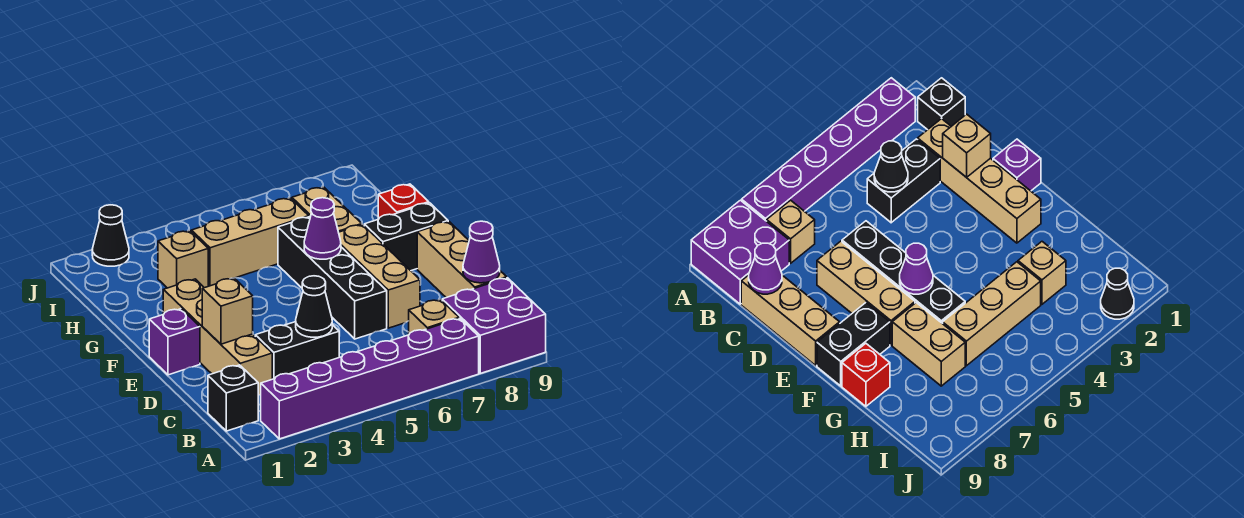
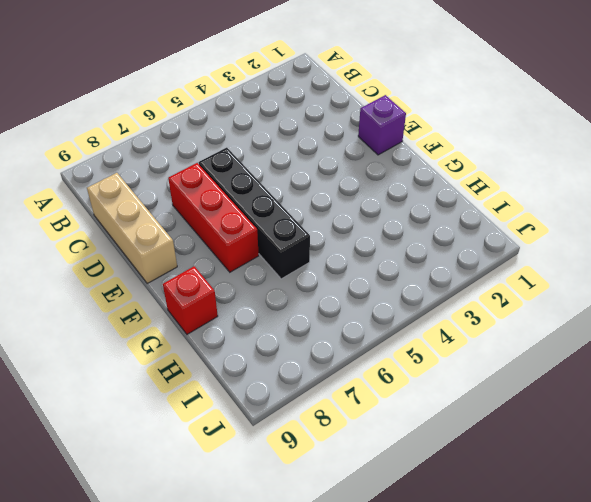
red brick D7:F7 level 1 -> tan brick D7:F7 level 1
none -> purple brick A2:A7 level 1
none -> purple brick A8:B9 level 1
none -> black brick B1 level 1

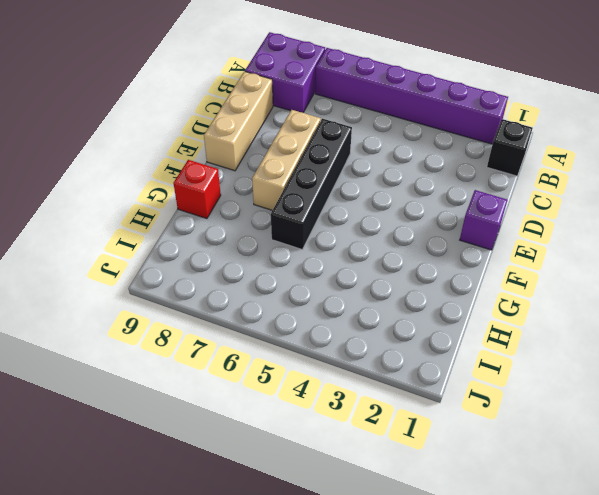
none -> tan brick B7 level 1
none -> tan brick C2:F2 level 1
none -> black brick C3:C4 level 1

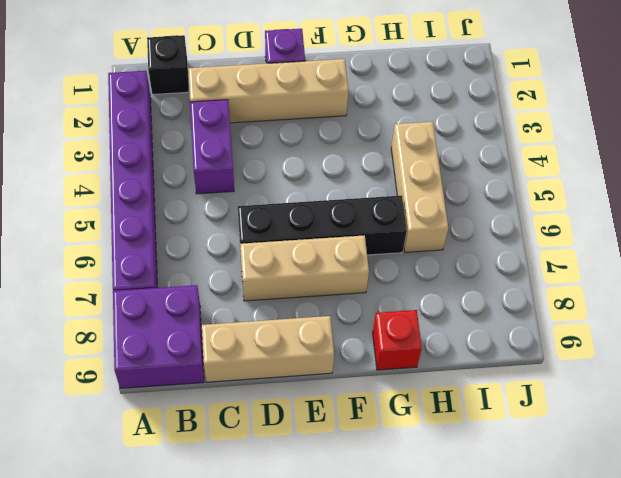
purple brick C3:C4 level 1 -> black brick C3:C4 level 1
none -> tan brick B7 level 1
none -> black brick F8:F9 level 1
none -> tan brick G7:H7 level 1

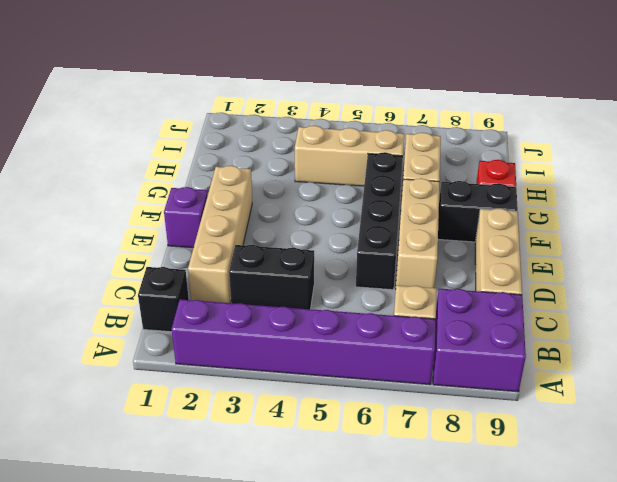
none -> tan brick H3 level 1
none -> black cone J2 level 1
none -> black cone C4 level 2

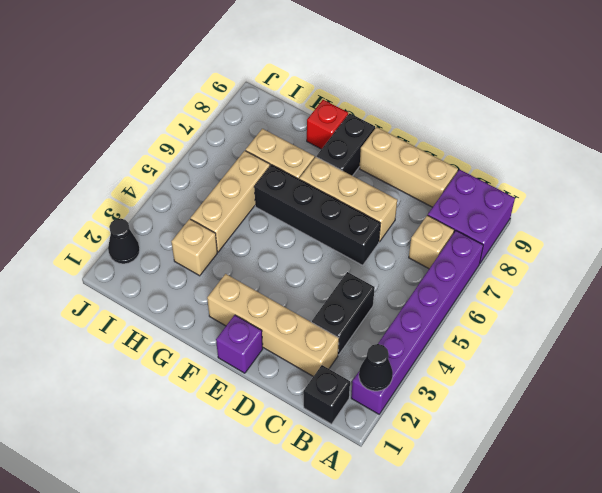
black cone A2 level 2 -> black cone C4 level 2
none -> purple cone C9 level 2
none -> tan brick D2 level 2
none -> purple cone F6 level 2

